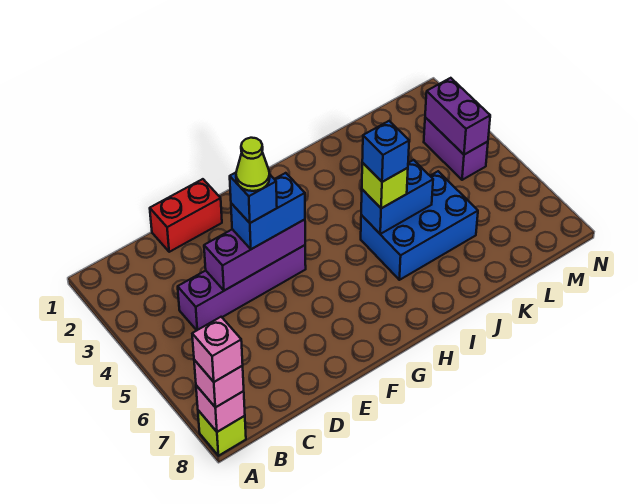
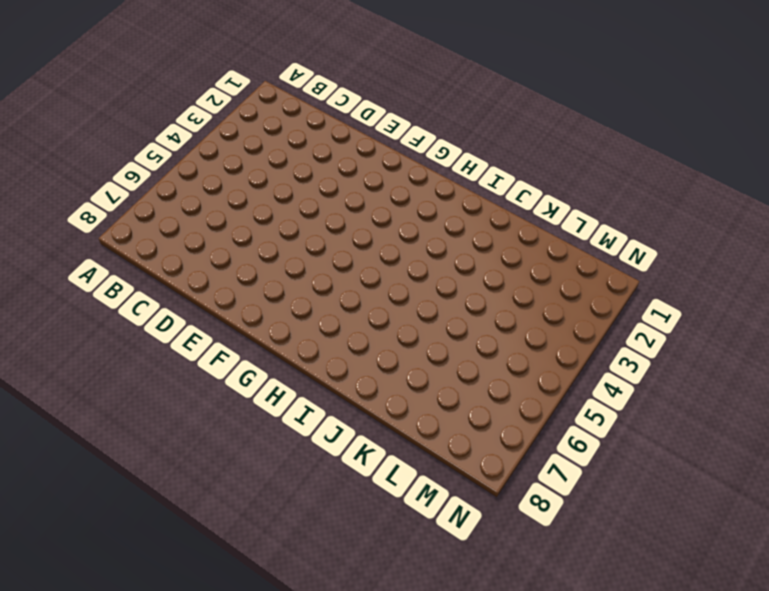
none -> lime brick A8 level 1
none -> purple brick C4:F4 level 1
none -> red brick D1:E1 level 1

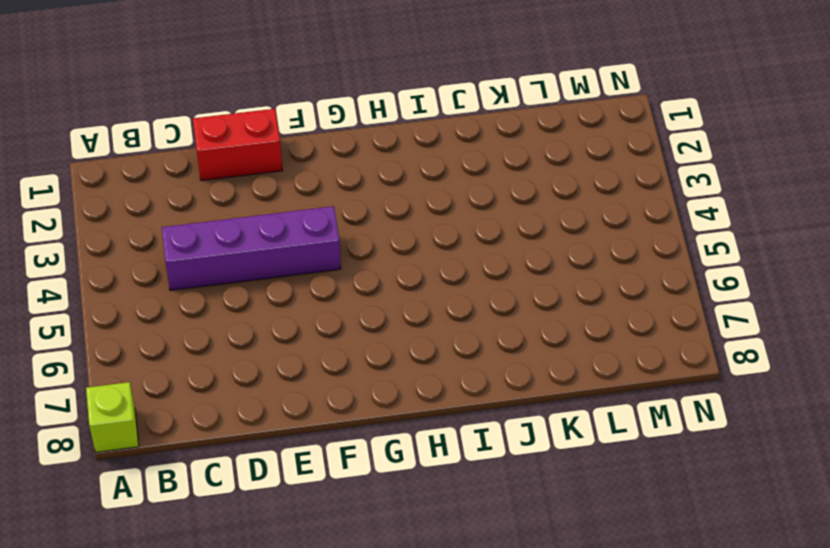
none -> blue brick I5:K6 level 1
none -> purple brick M3:M4 level 1
none -> pink brick A8 level 2

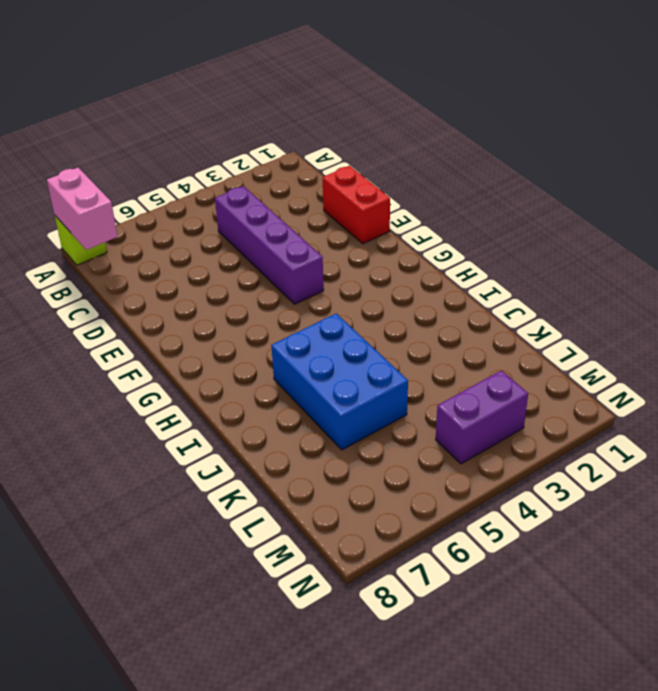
pink brick A8:B8 level 2 -> pink brick A8 level 2
none -> purple brick D4:F4 level 2
none -> blue brick I5:J5 level 2
none -> purple brick M3:M4 level 2

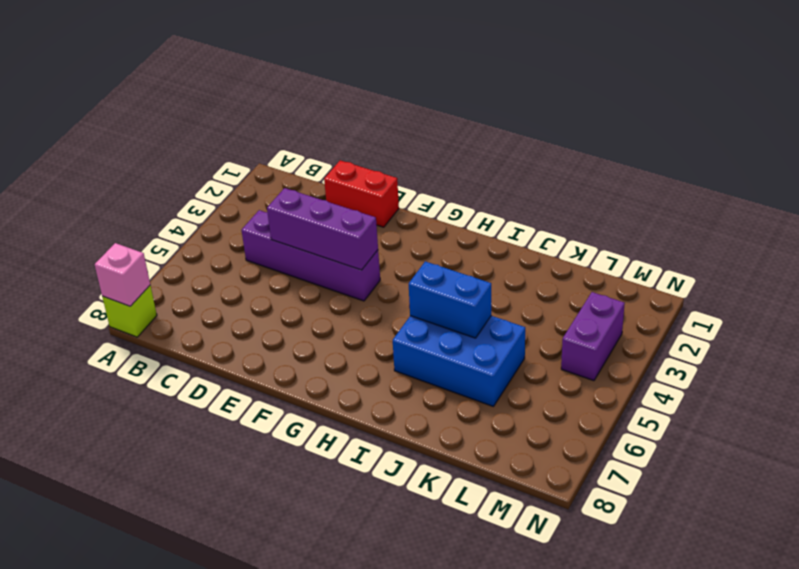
none -> purple brick M3:M4 level 2
none -> pink brick A8 level 3
none -> blue brick E4:F4 level 3

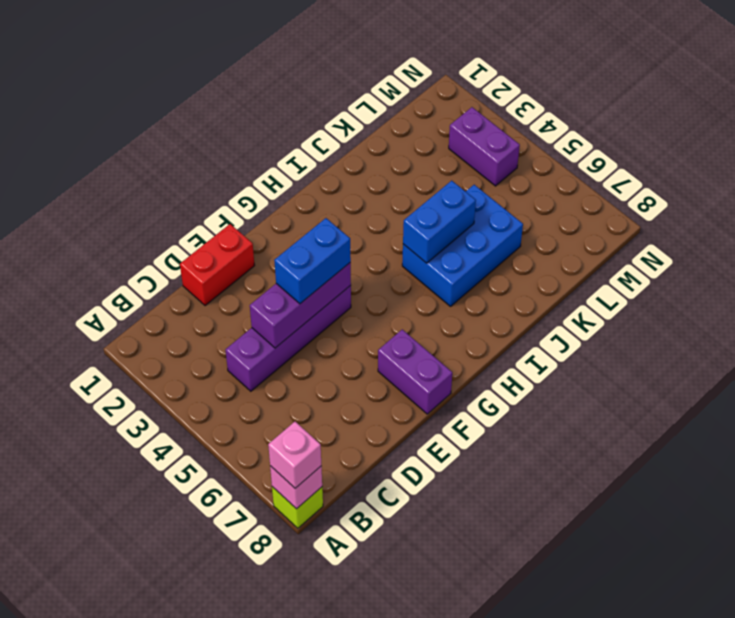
purple brick F7:F8 level 1 -> purple brick M3:M4 level 2
none -> lime brick I5 level 3
none -> pink brick A8 level 4
none -> blue brick E4 level 4

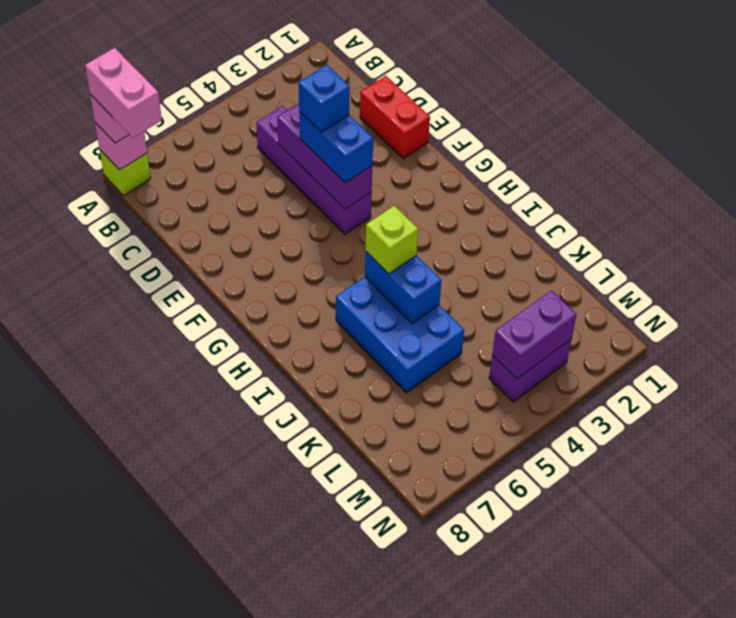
pink brick A8:B8 level 4 -> pink brick A8 level 4
none -> blue brick I5 level 4
none -> lime cone E4 level 5

